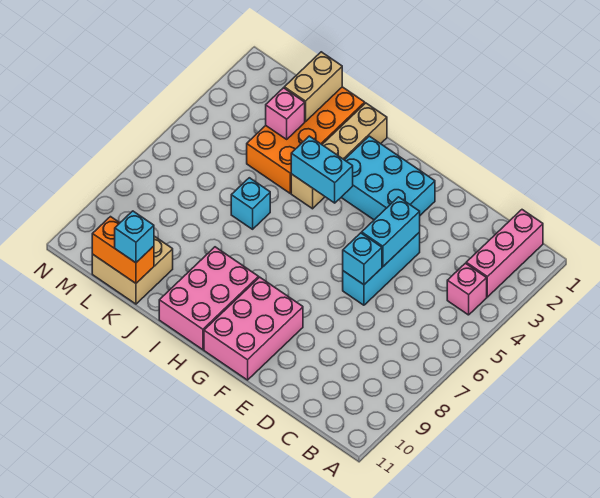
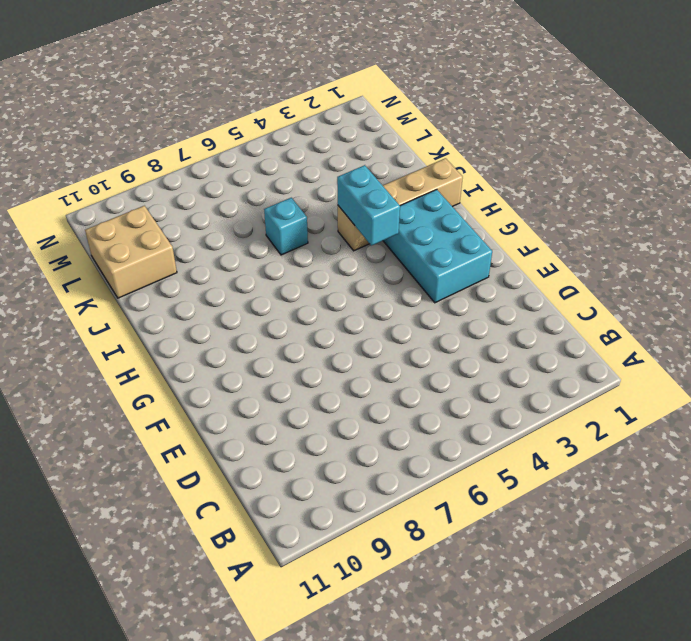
none -> pink brick B1:B3 level 1
none -> pink brick B4 level 1
none -> cyan brick E4:E6 level 1

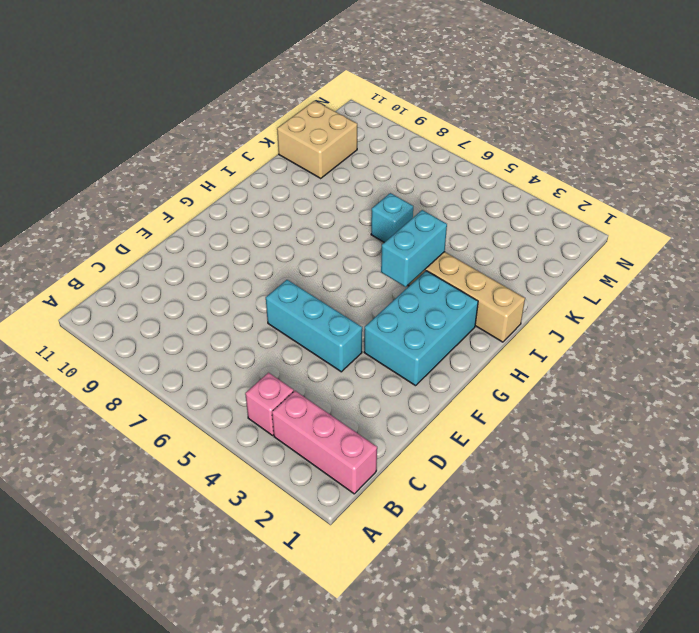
none -> pink brick F9:G11 level 1
none -> pink brick H9:I11 level 1
none -> orange brick J1:K4 level 1

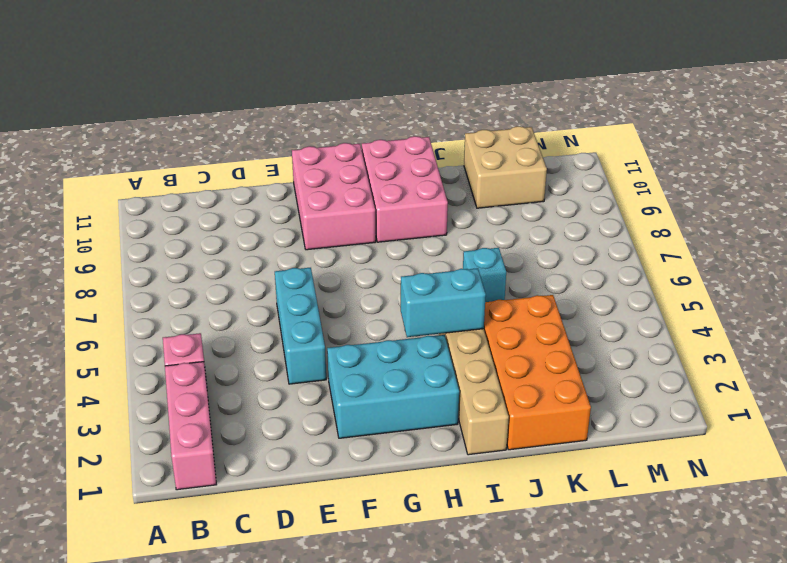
none -> cyan brick E4:E5 level 2
none -> cyan brick E6 level 2
none -> tan brick K1:K2 level 2

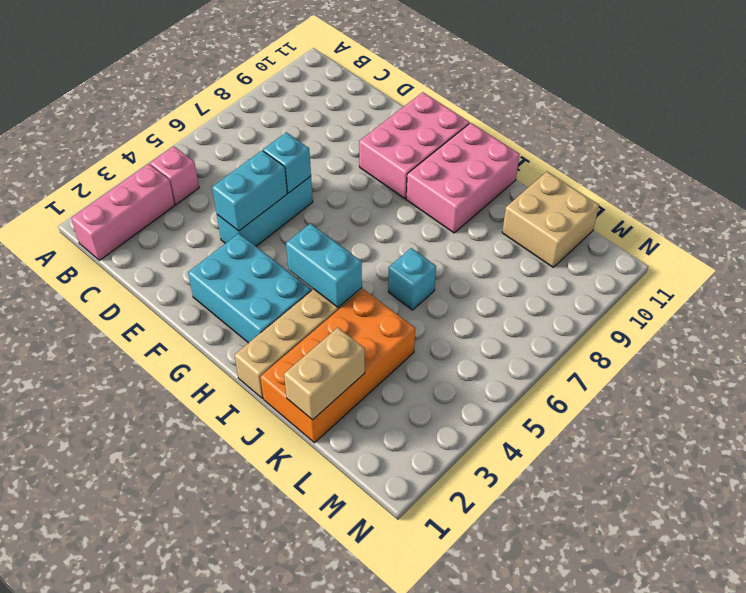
none -> pink brick K3 level 2
none -> orange brick K11:L11 level 2
none -> cyan brick K11 level 3

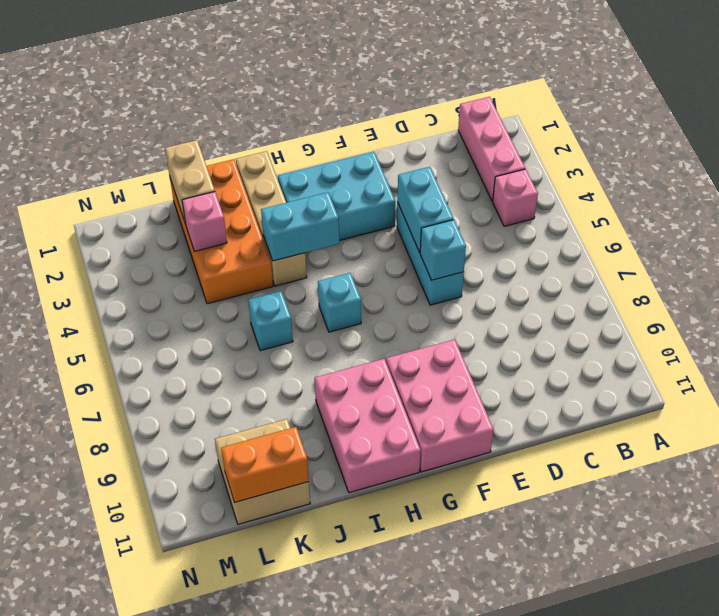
cyan brick H6 level 1 -> cyan brick K11 level 3

